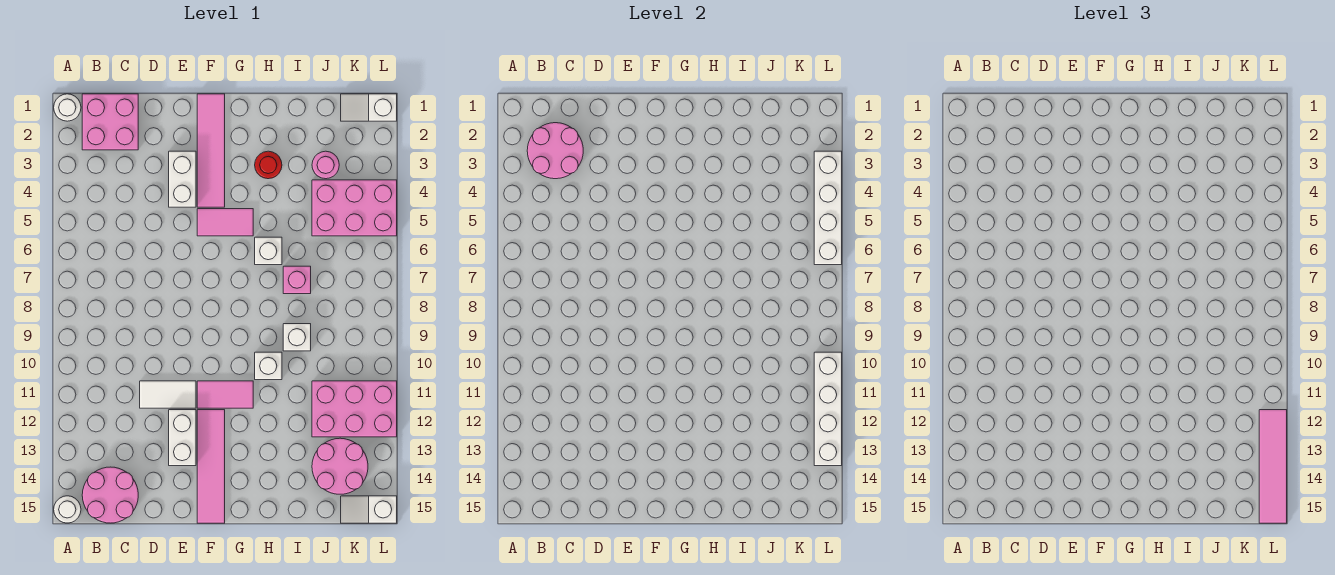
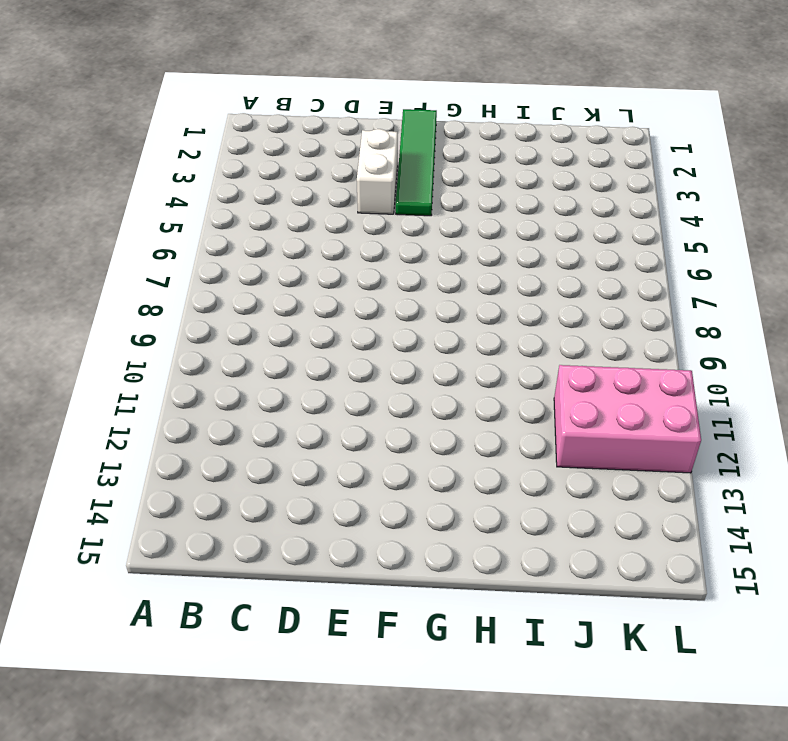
green tile F1:F4 level 1 -> pink tile F1:F4 level 1
none -> white round brick A1 level 1
none -> white round brick A15 level 1
none -> pink brick B1:C2 level 1

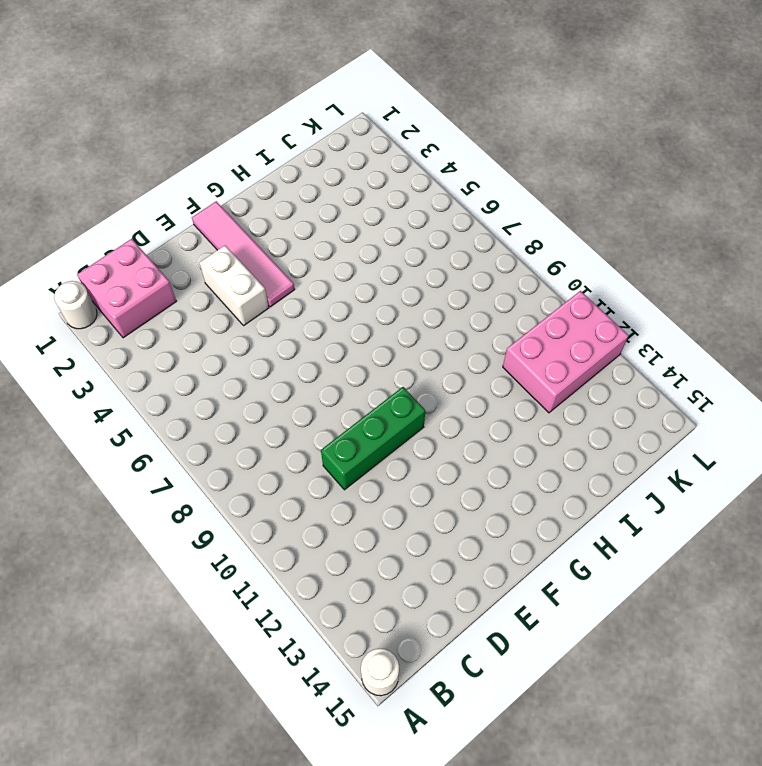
green brick D10:F10 level 1 -> none
none -> pink round brick B14:C15 level 1
none -> white tile D11:E11 level 1
none -> white brick E12:E13 level 1

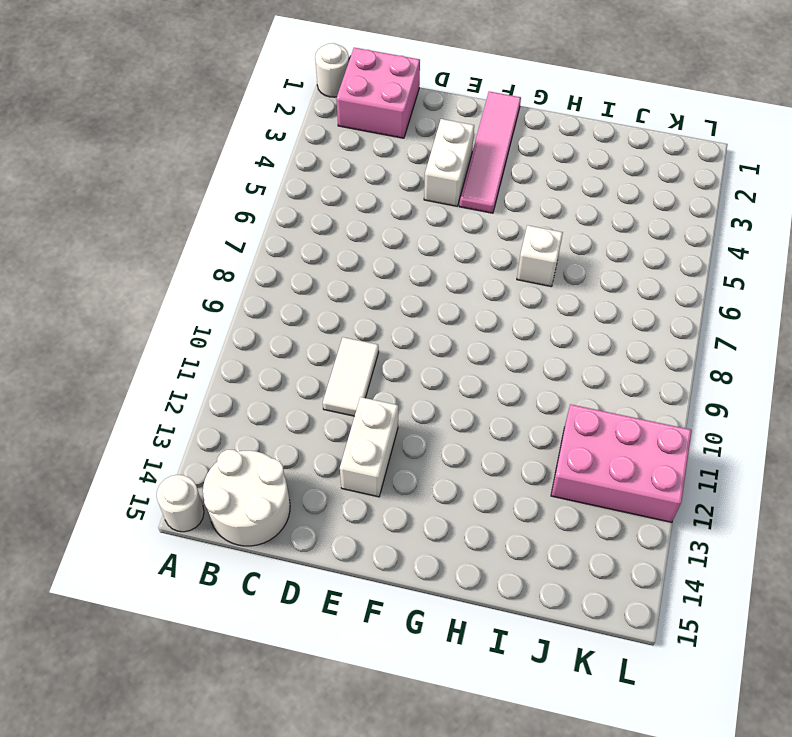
white round brick B14:C15 level 1 -> pink round brick B14:C15 level 1
white tile D10:D11 level 1 -> white tile D11:E11 level 1
none -> pink tile F5:G5 level 1
none -> pink tile F11:G11 level 1
none -> pink tile F12:F15 level 1

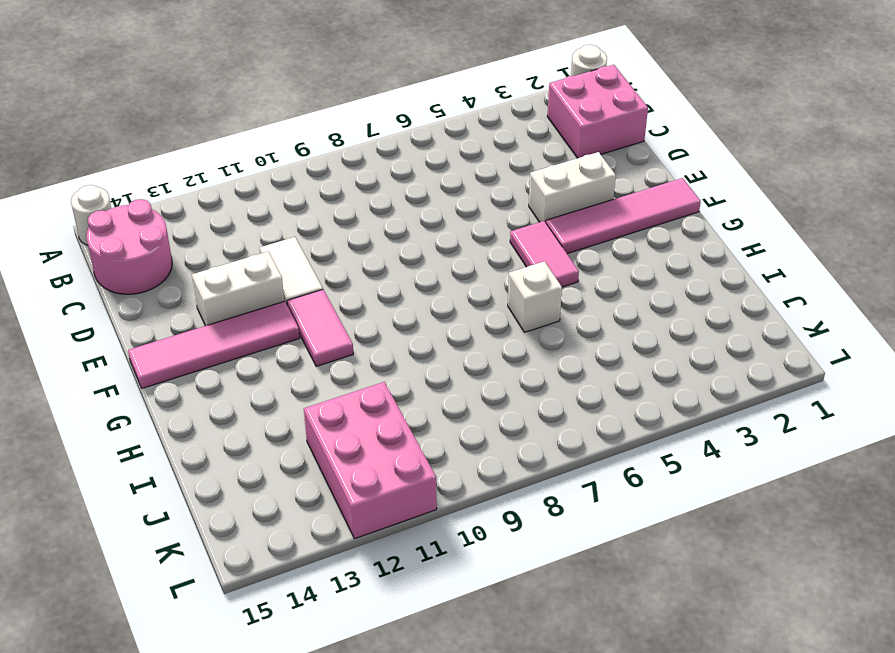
none -> red round brick H3 level 1
none -> white brick H10 level 1
none -> pink brick I7 level 1

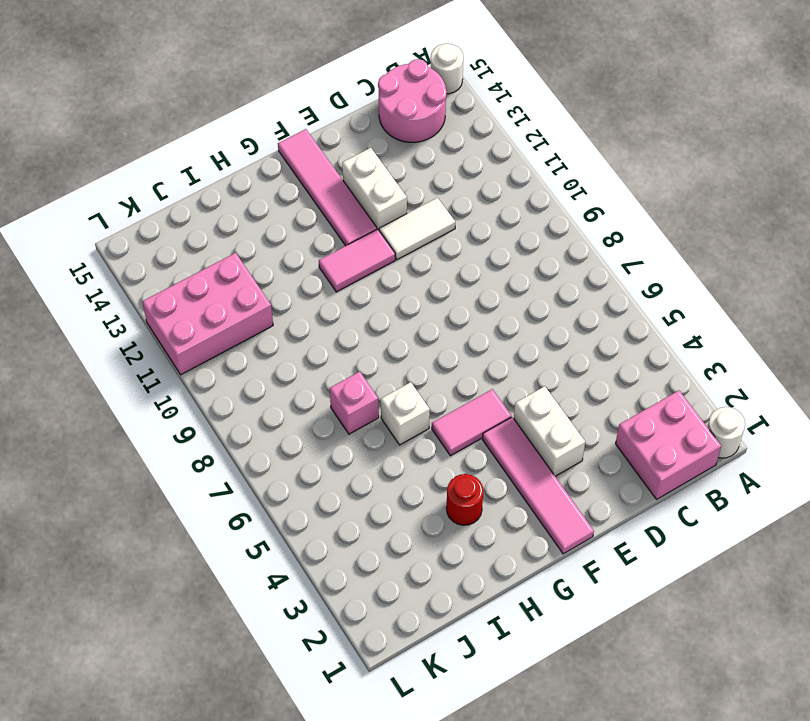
none -> white brick H10 level 1
none -> white brick I9 level 1
none -> pink round brick J3 level 1

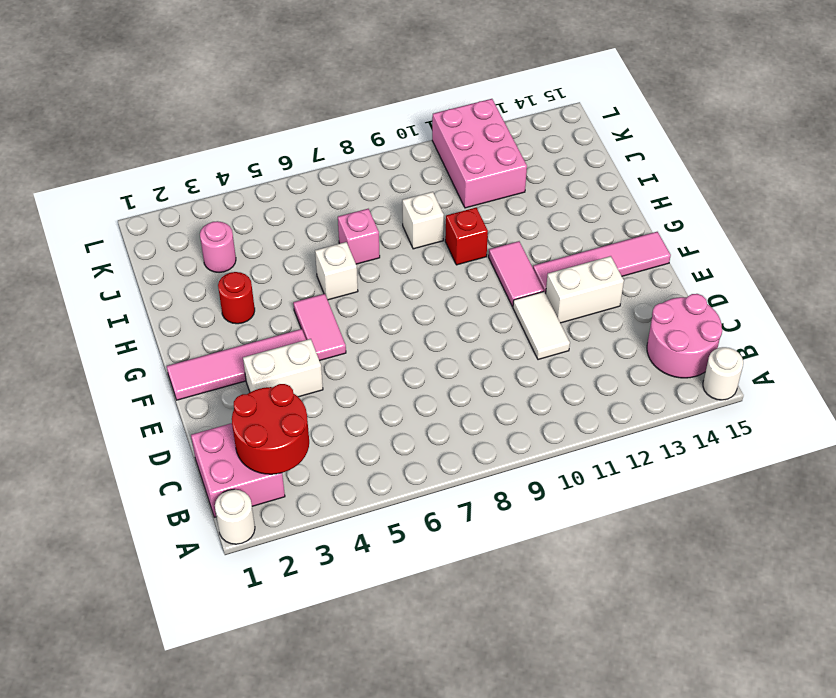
red round brick B2:C3 level 2 -> pink round brick B2:C3 level 2
red brick H10 level 1 -> white brick H10 level 1
none -> pink brick J4:L5 level 1
none -> pink round brick J13:K14 level 1
none -> white slope K1:L1 level 1 top L

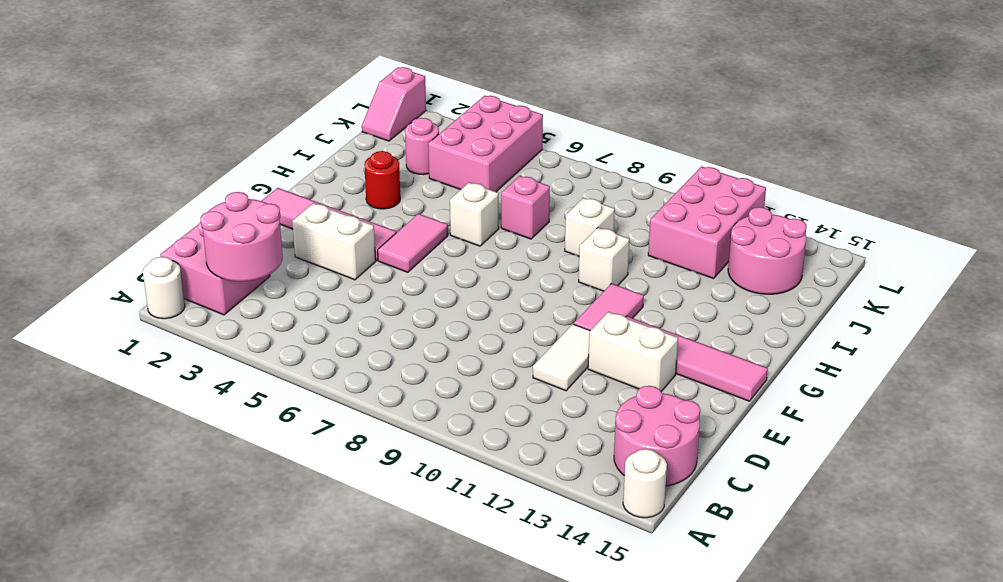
pink slope K1:L1 level 1 top L -> white slope K1:L1 level 1 top L
none -> white slope K15:L15 level 1 top L
none -> white brick L3:L6 level 2
none -> white brick L10:L13 level 2

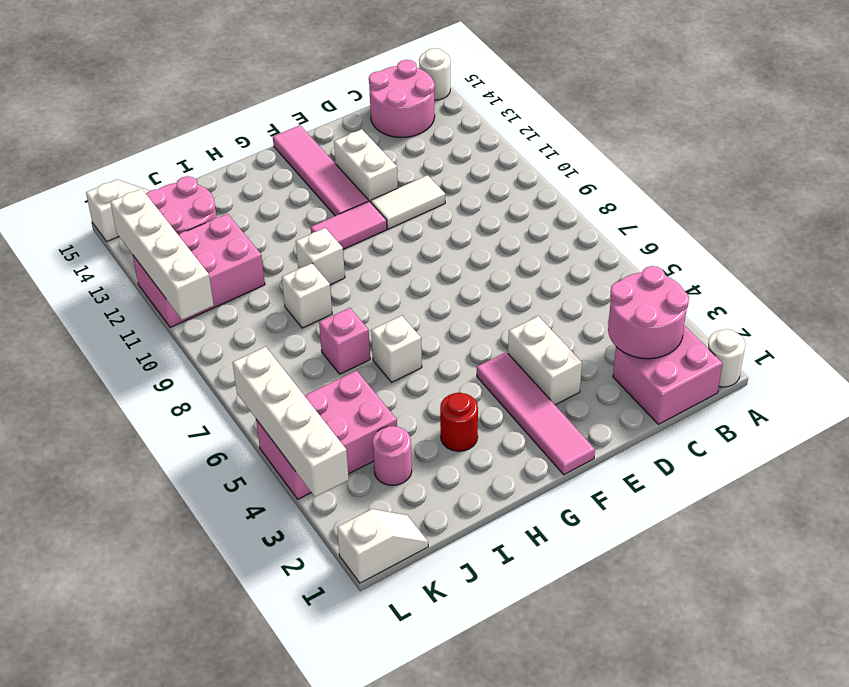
none -> pink tile F5:G5 level 1
none -> pink tile L12:L15 level 3

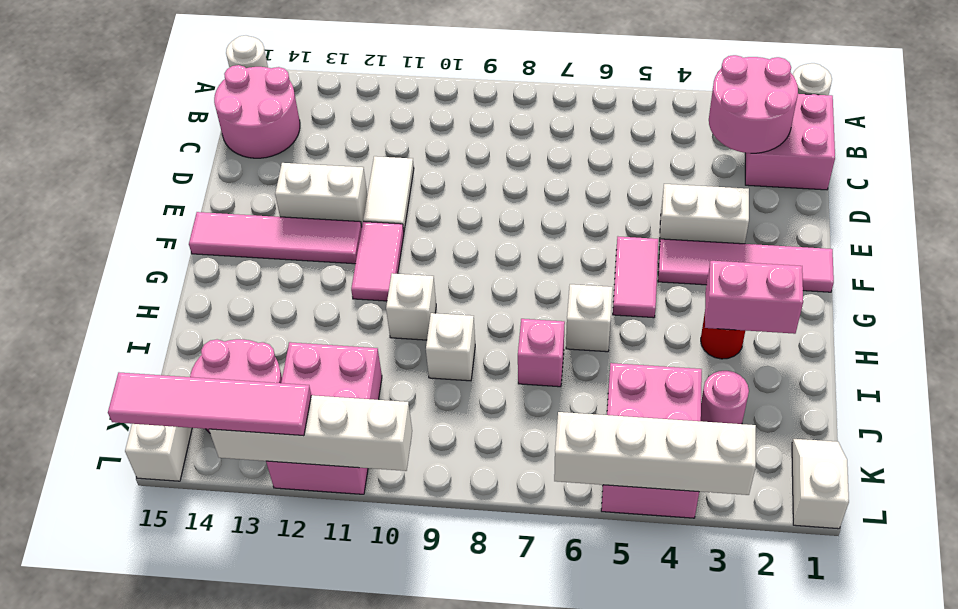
pink brick H2:H3 level 2 -> none

